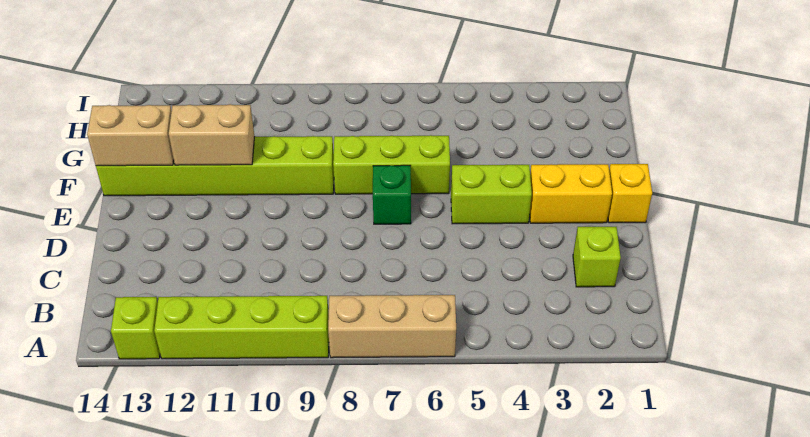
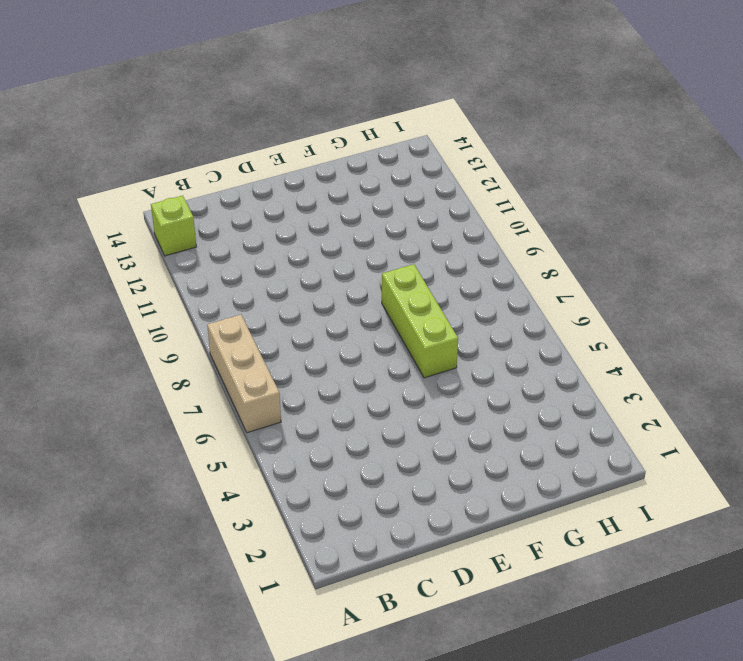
none -> lime brick A9:A12 level 1
none -> lime brick C2 level 1
none -> yellow brick E1 level 1

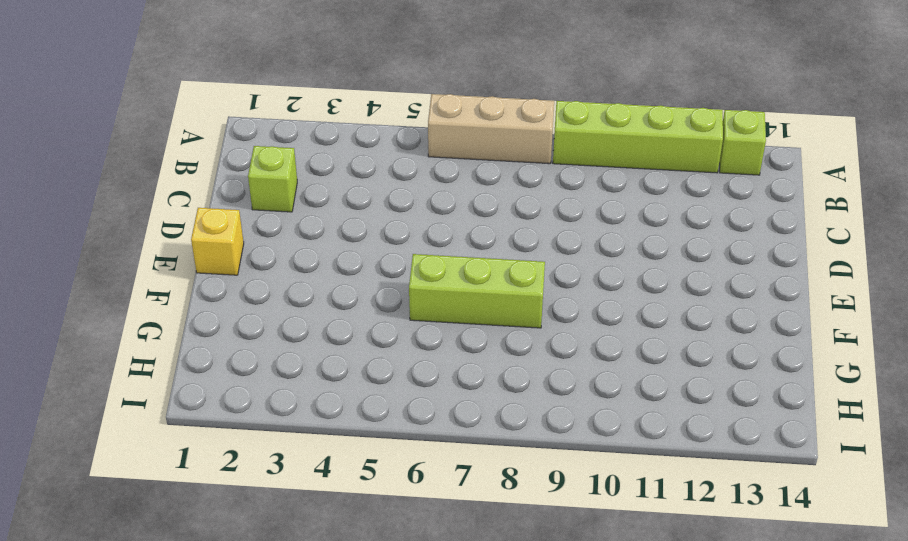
none -> yellow brick E2:E3 level 1
none -> lime brick E4:E5 level 1
none -> green brick E7 level 1

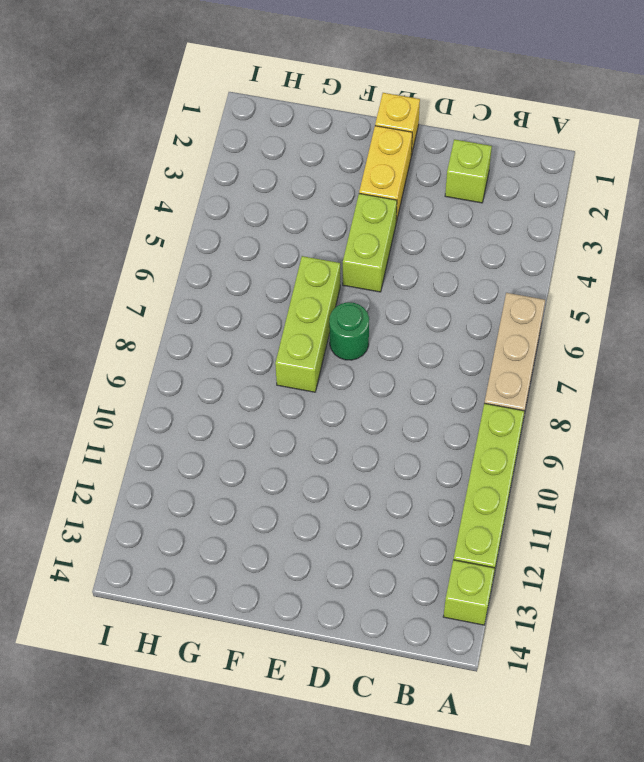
green round brick E7 level 1 -> green brick E7 level 1
none -> lime brick F9:F14 level 1
none -> tan brick F11:F12 level 2
none -> tan brick F13:F14 level 2

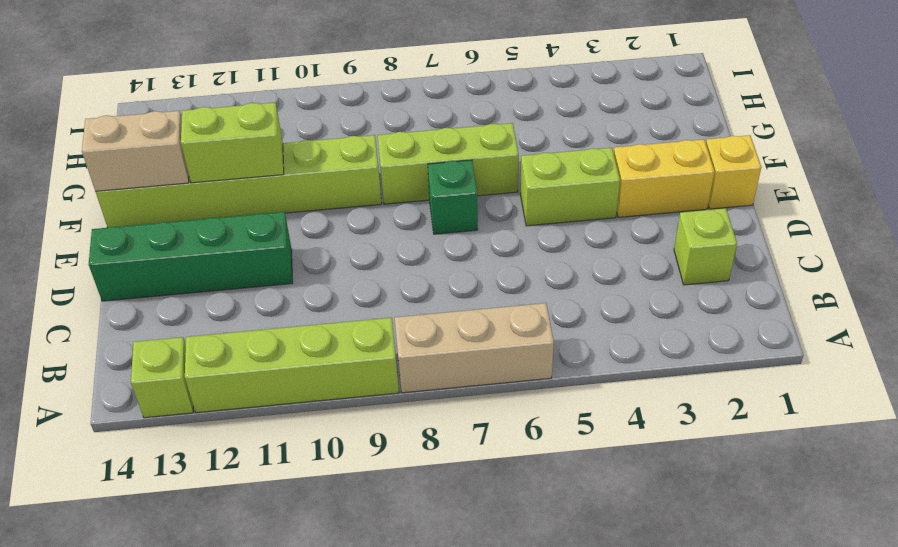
green brick D11:D14 level 1 -> none
lime brick F11:F12 level 2 -> tan brick F11:F12 level 2

